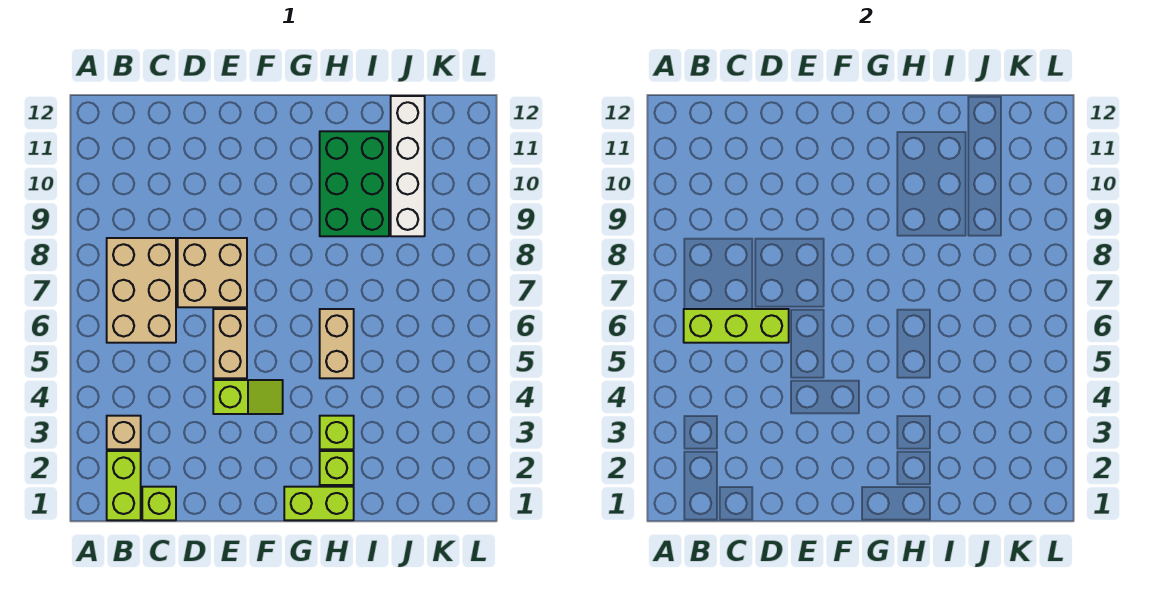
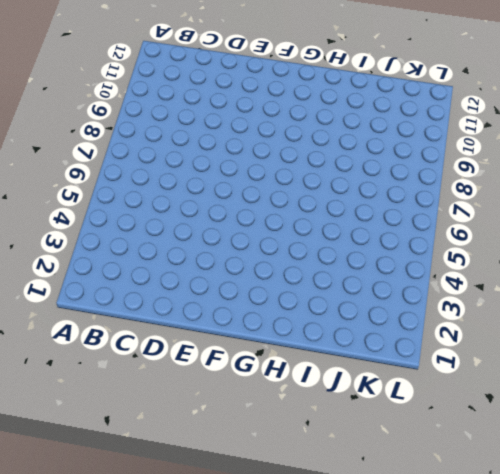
none -> lime brick B1:B2 level 1
none -> tan brick B3 level 1
none -> tan brick B6:C8 level 1

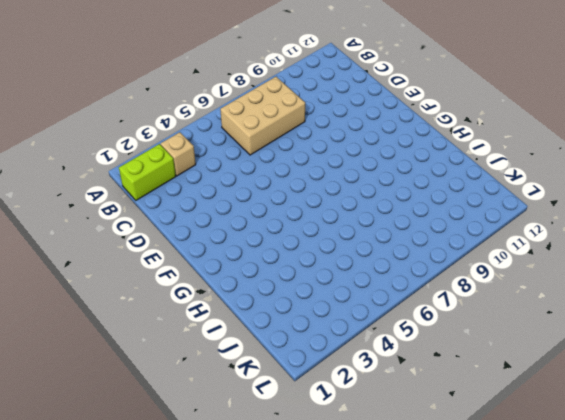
none -> lime brick C1 level 1
none -> tan brick D7:E8 level 1
none -> lime slope E4:F4 level 1 top E

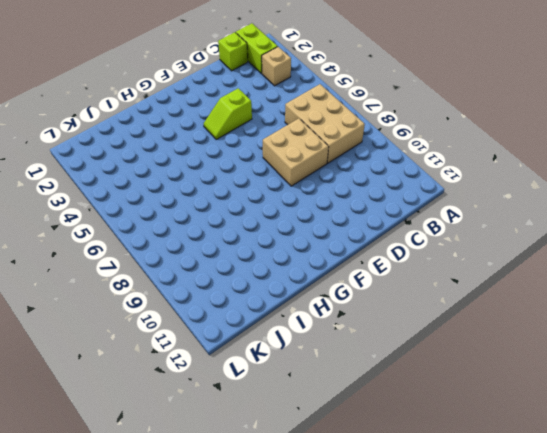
none -> tan brick E5:E6 level 1
none -> lime brick G1:H1 level 1
none -> lime brick H2 level 1

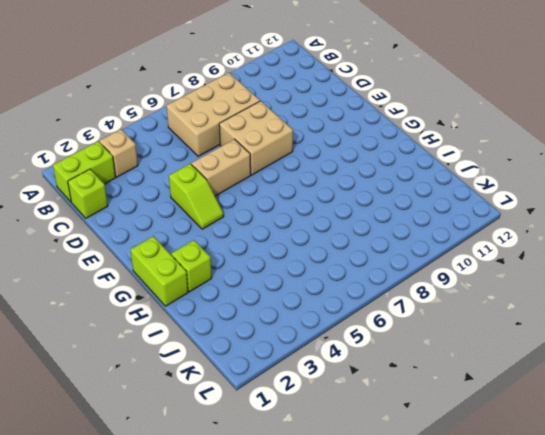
none -> lime brick H3 level 1
none -> tan brick H5:H6 level 1
none -> green brick H9:I11 level 1

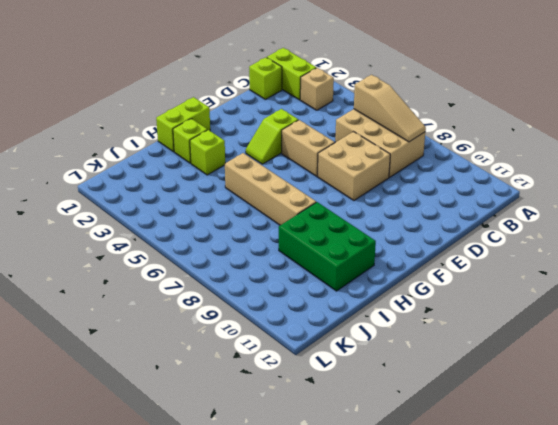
tan slope B6:B8 level 2 top 6 -> lime brick B6:D6 level 2
tan brick H5:H8 level 1 -> tan brick H5:H6 level 1
none -> white brick J9:J12 level 1

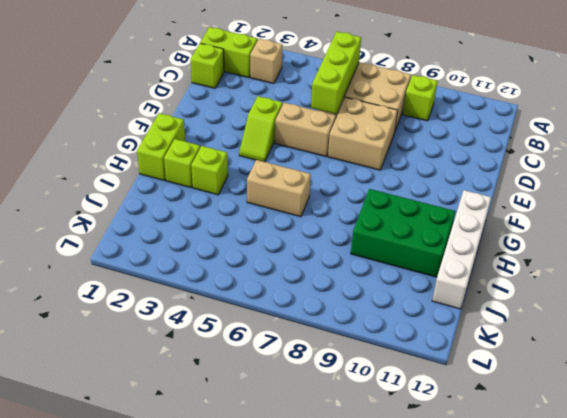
lime brick B9 level 1 -> none
white brick G12:J12 level 1 -> white brick J9:J12 level 1

